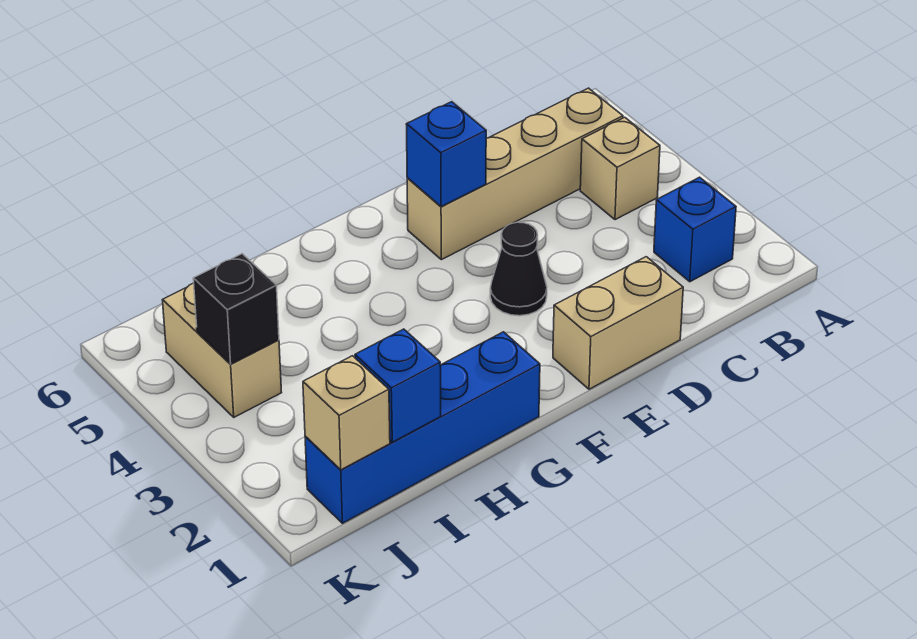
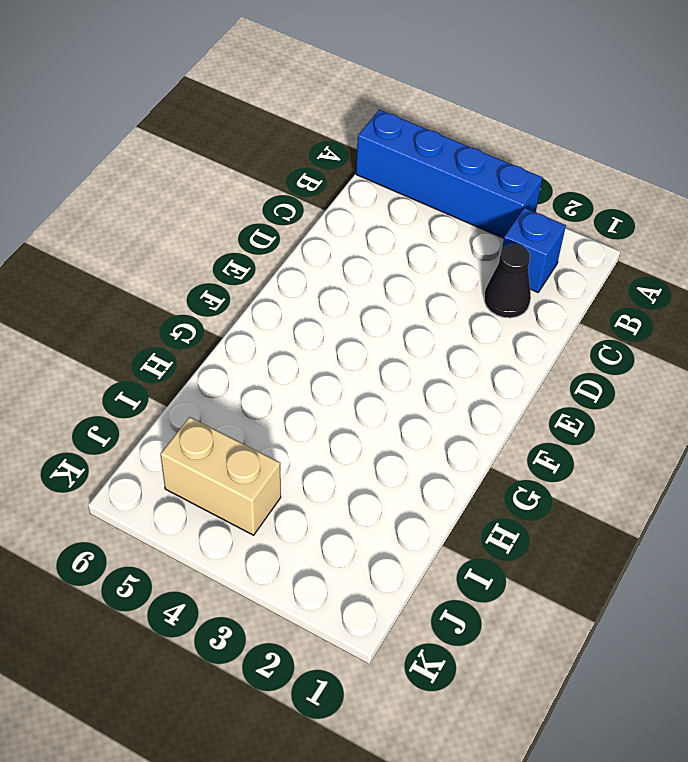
blue brick A3:A6 level 1 -> blue brick G1:J1 level 1
black cone C2 level 1 -> black cone E3 level 1
none -> tan brick B4 level 1
none -> tan brick B5:E5 level 1

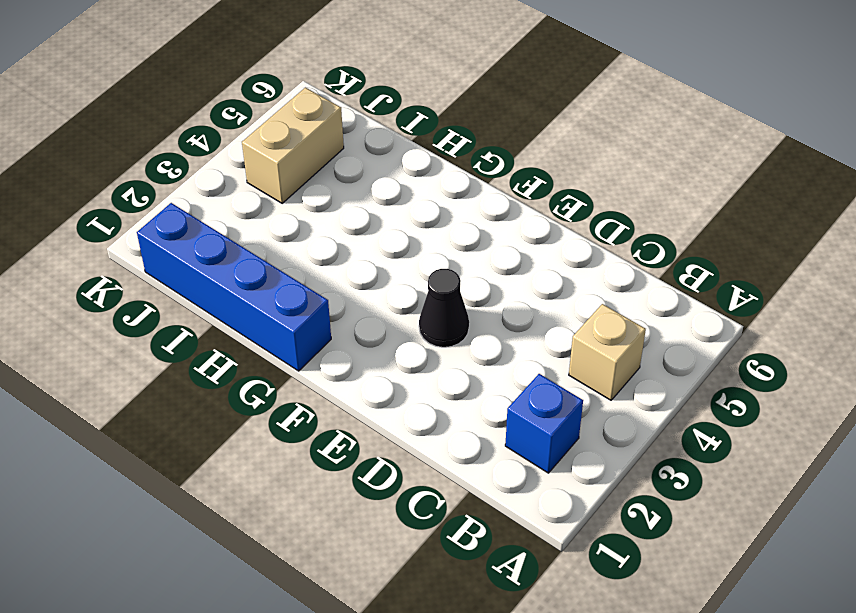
none -> tan brick B5:E5 level 1
none -> tan brick D1:E1 level 1

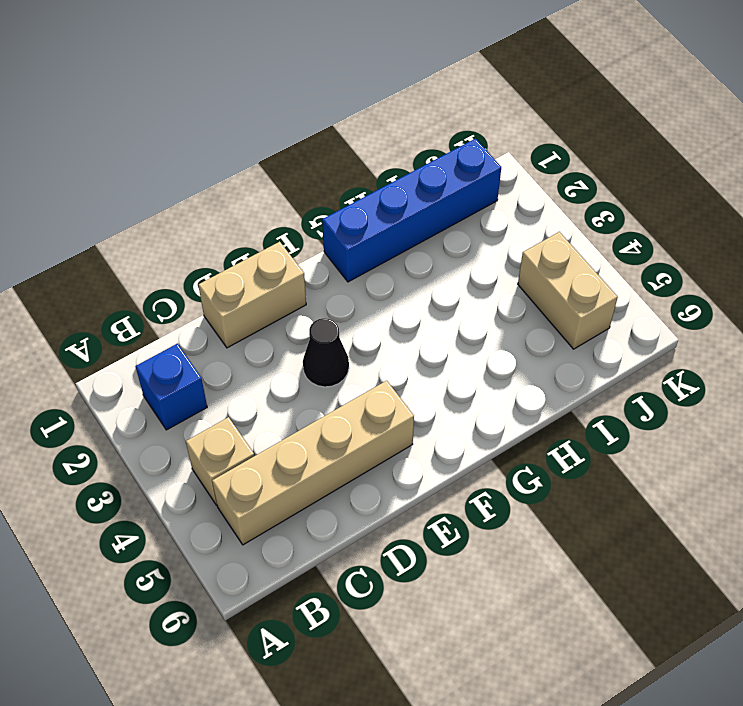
none -> blue brick E5 level 2
none -> blue brick I1 level 2

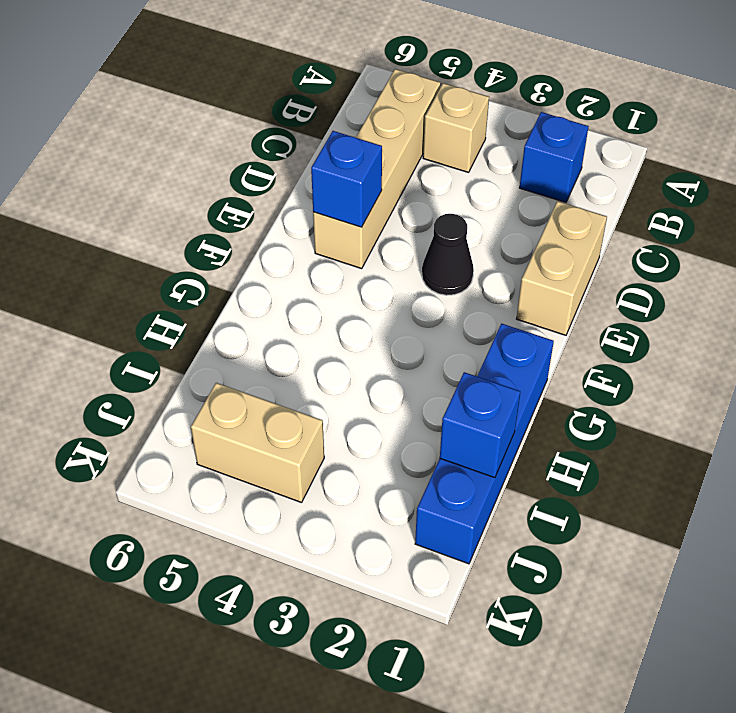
none -> tan brick J1 level 2
none -> black brick J4 level 2

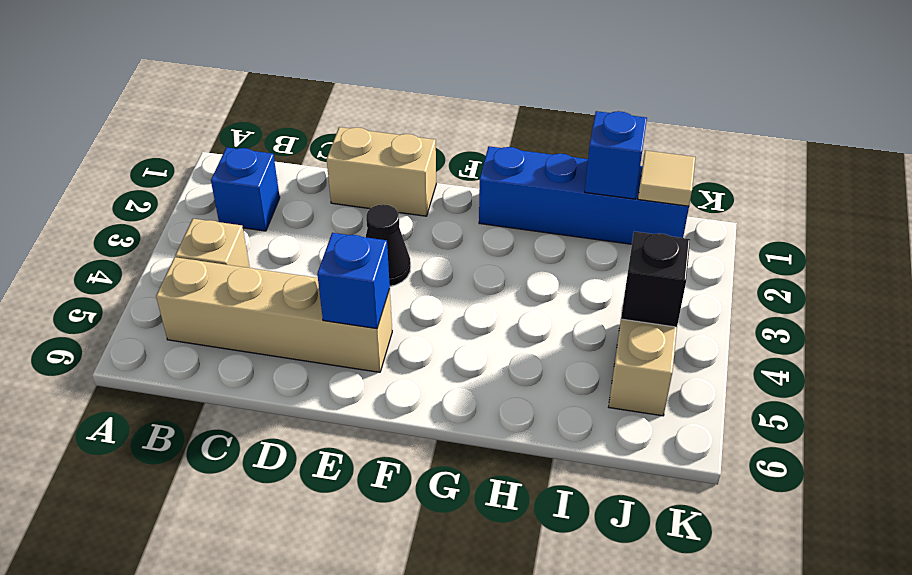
tan tile J1 level 2 -> tan brick J1 level 2

